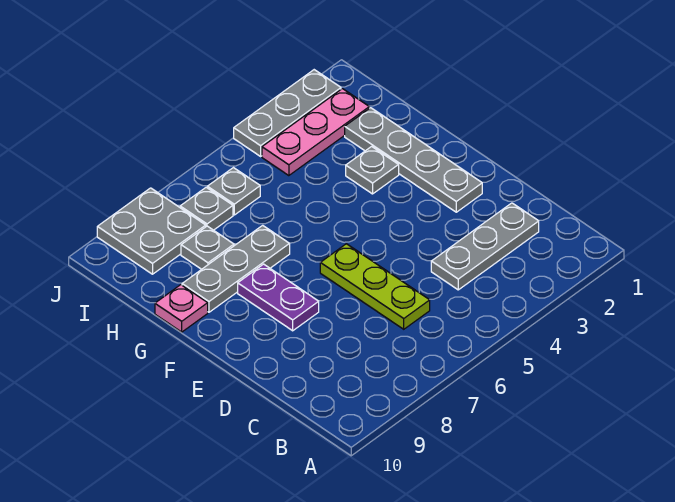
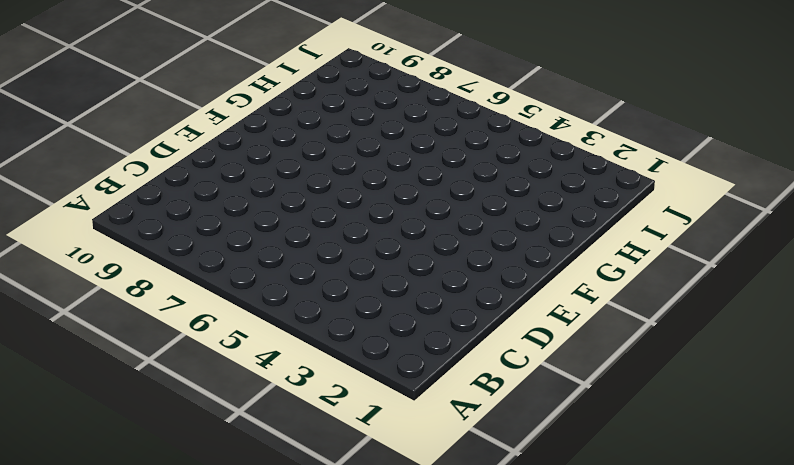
none -> grey plate C2:C4 level 1
none -> lime plate C6:E6 level 1
none -> grey plate E2:H2 level 1

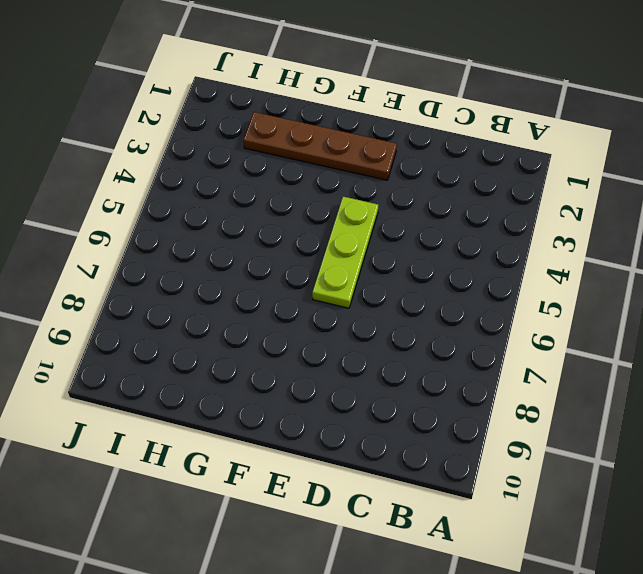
brown plate E2:H2 level 1 -> grey plate E2:H2 level 1
lime plate E4:E6 level 1 -> lime plate C6:E6 level 1
none -> grey plate C2:C4 level 1
none -> purple plate E8:F8 level 1
none -> grey plate G3 level 1

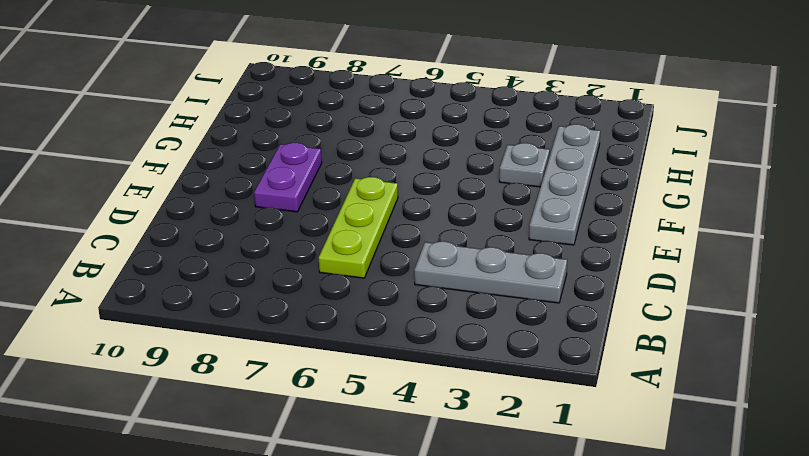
none -> grey plate G7:G9 level 1
none -> pink plate G10 level 1
none -> grey plate H8 level 1

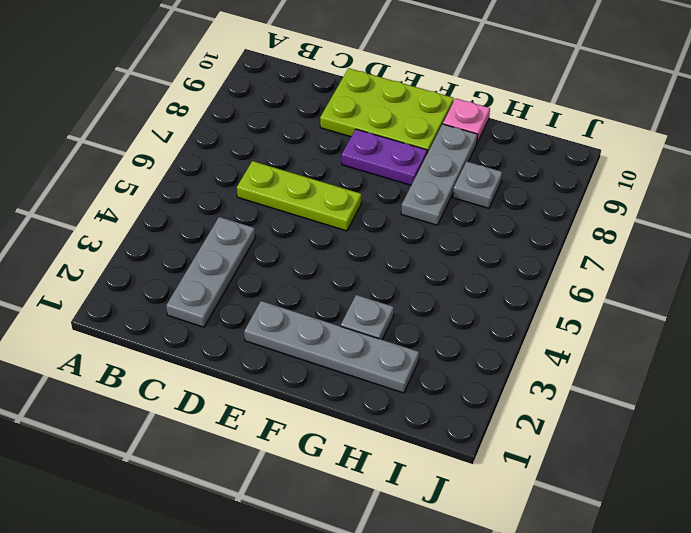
lime plate D9:F10 level 1 -> none
none -> pink plate I2:I4 level 1
none -> grey plate I6 level 1
none -> grey plate I7 level 1

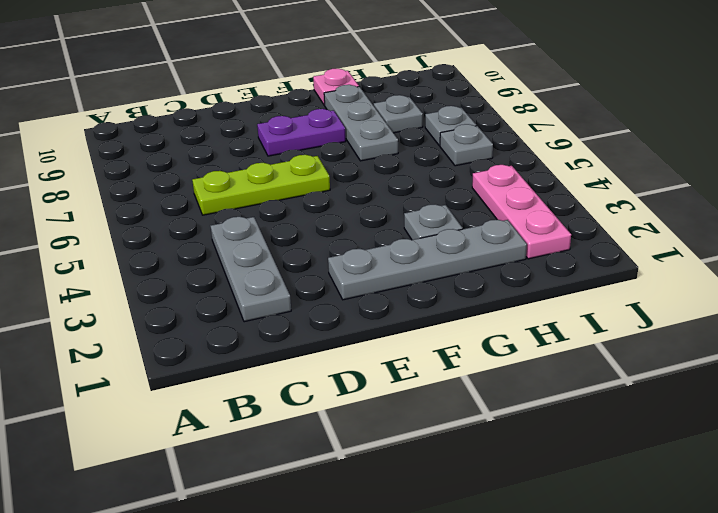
none -> grey plate I8:J9 level 1
none -> grey plate J2:J4 level 1

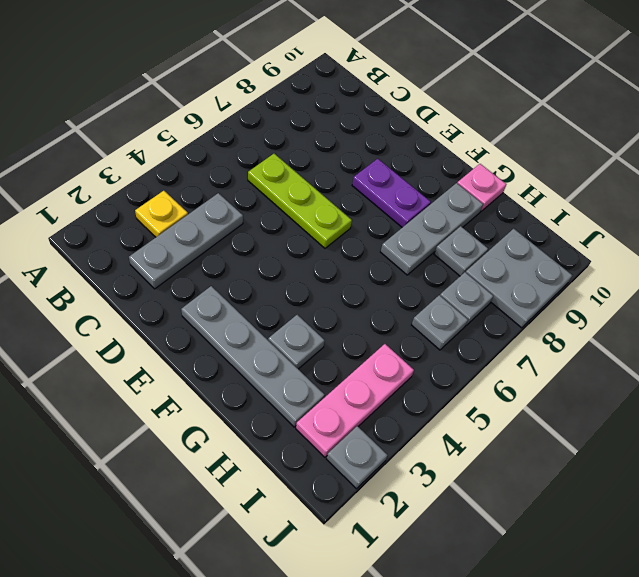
yellow plate B3 level 1 -> none
grey plate J2 level 1 -> grey plate J2:J4 level 1

